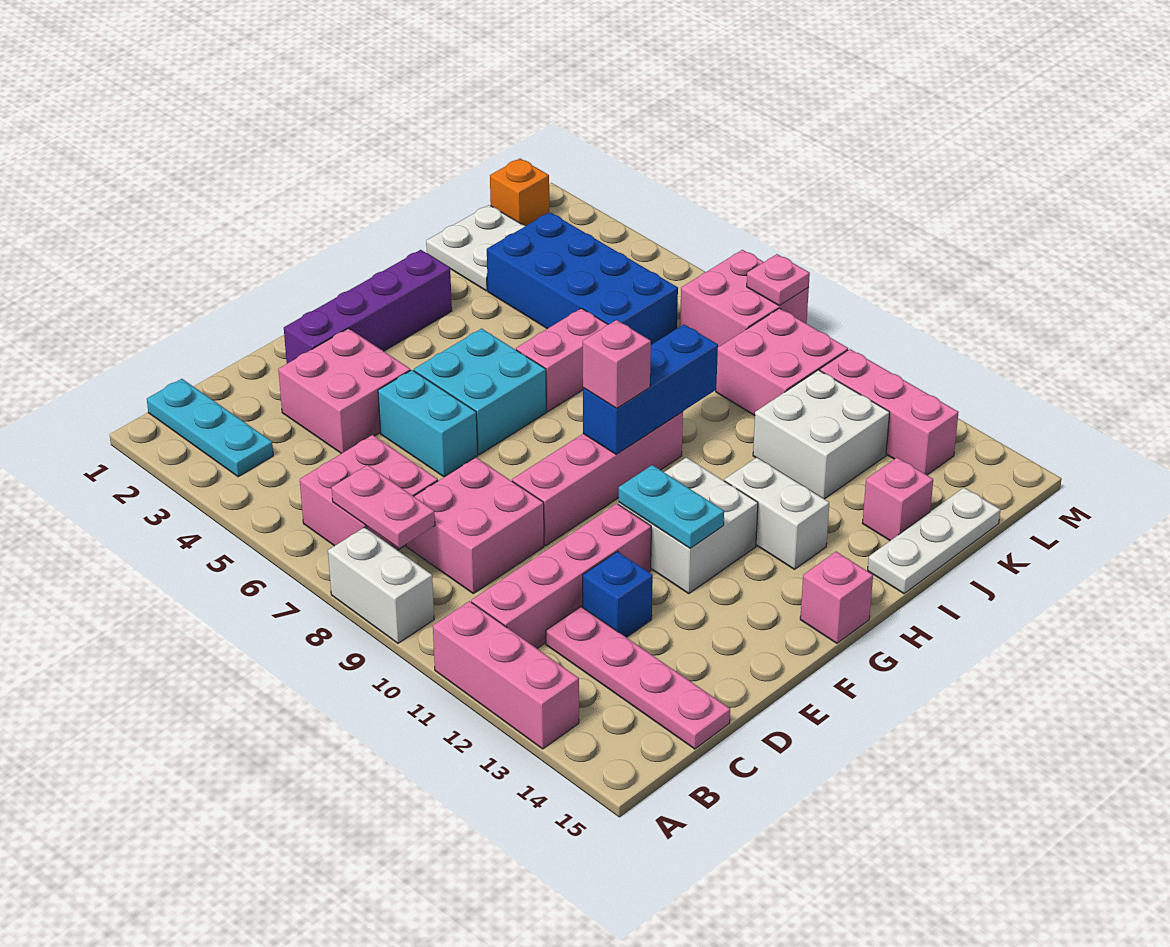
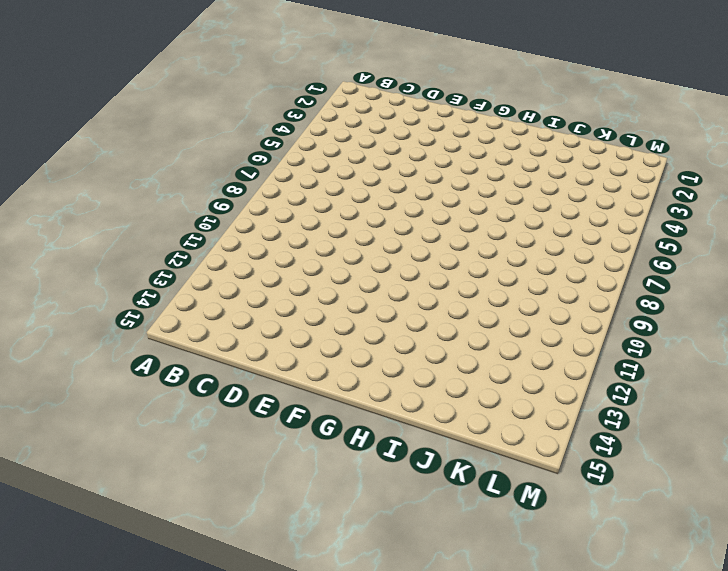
none -> white brick A8:A9 level 1
none -> pink brick A11:A13 level 1
none -> cyan plate B1:B3 level 1
none -> pink brick B6:C7 level 1

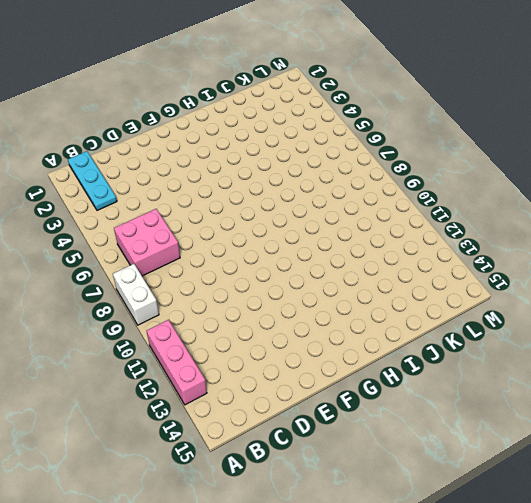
none -> pink brick B11:E11 level 1
none -> pink brick C8:D9 level 1
none -> pink plate C12:C15 level 1
none -> pink brick D3:E4 level 1

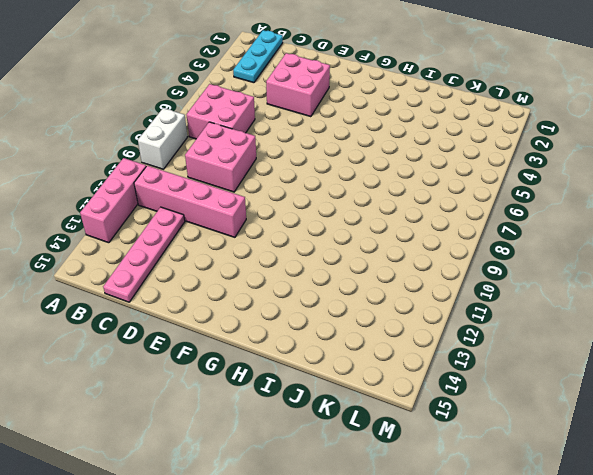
none -> blue brick D12 level 1
none -> purple brick E2:H2 level 1
none -> cyan brick E5:E6 level 1
none -> pink brick E9:H9 level 1

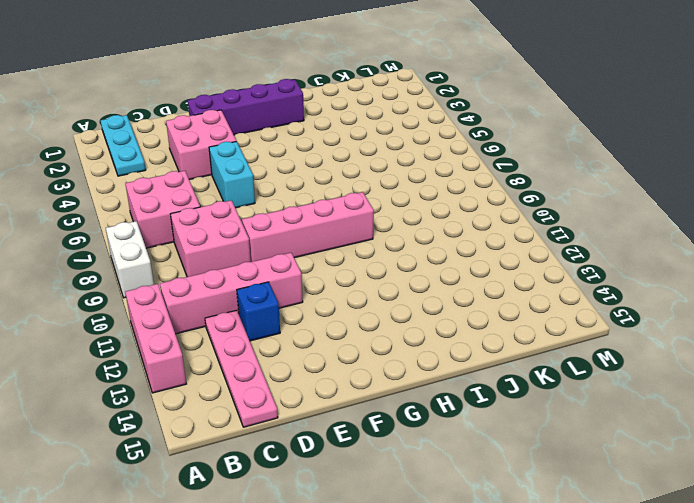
none -> cyan brick F5:G6 level 1
none -> white brick F11:G12 level 1
none -> pink brick G15 level 1
none -> pink brick H6:I6 level 1

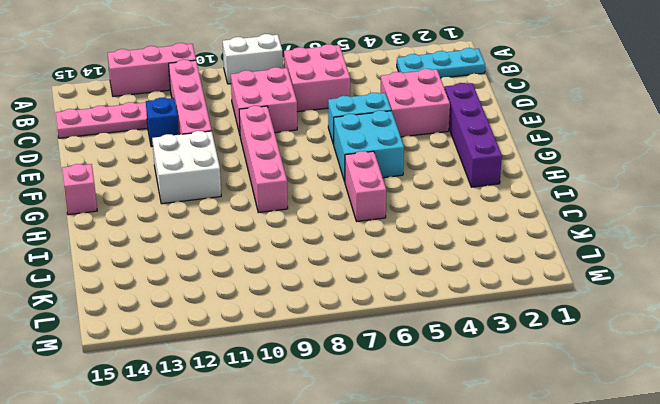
none -> white brick H12:H13 level 1
none -> white plate I15:K15 level 1
none -> white plate J1:K2 level 1
none -> blue brick J3:K6 level 1

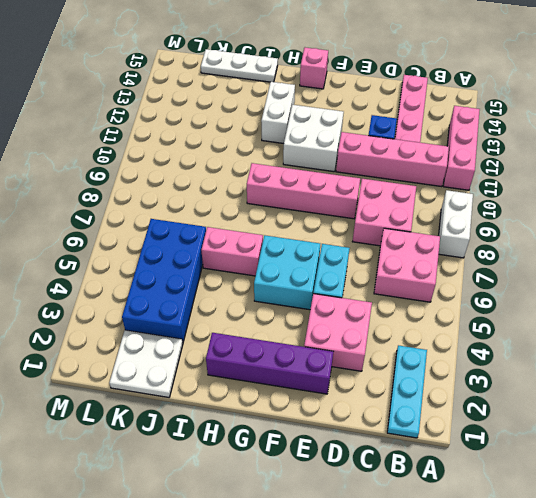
none -> white brick J11:K12 level 1
none -> pink brick J14 level 1
none -> pink brick K9:L10 level 1
none -> orange brick L1 level 1

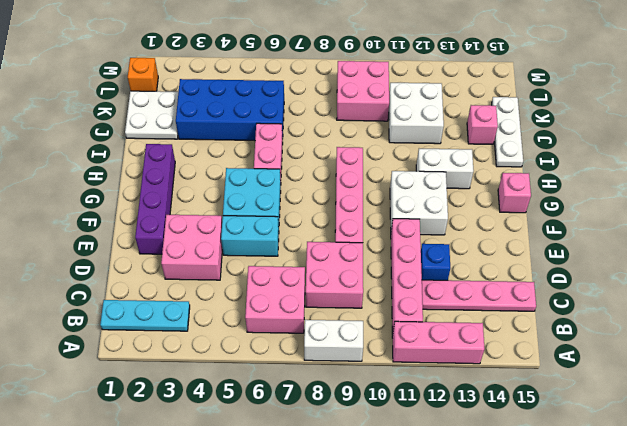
none -> pink brick L7:M8 level 1
none -> pink brick L11:L13 level 1
none -> pink plate B7:B8 level 2
none -> cyan plate F11:F12 level 2

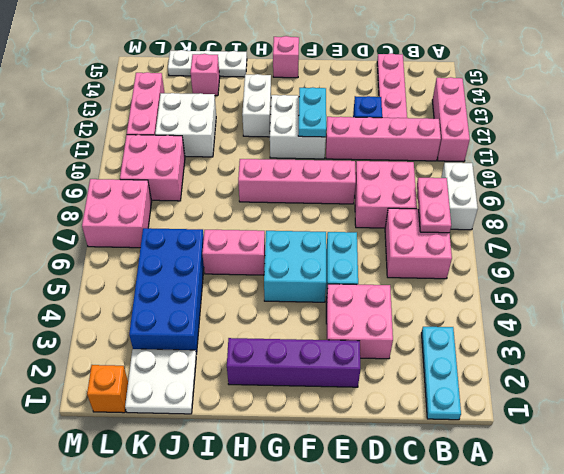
none -> blue brick G9:I9 level 2
none -> pink plate M8 level 2
none -> pink brick G9 level 3

